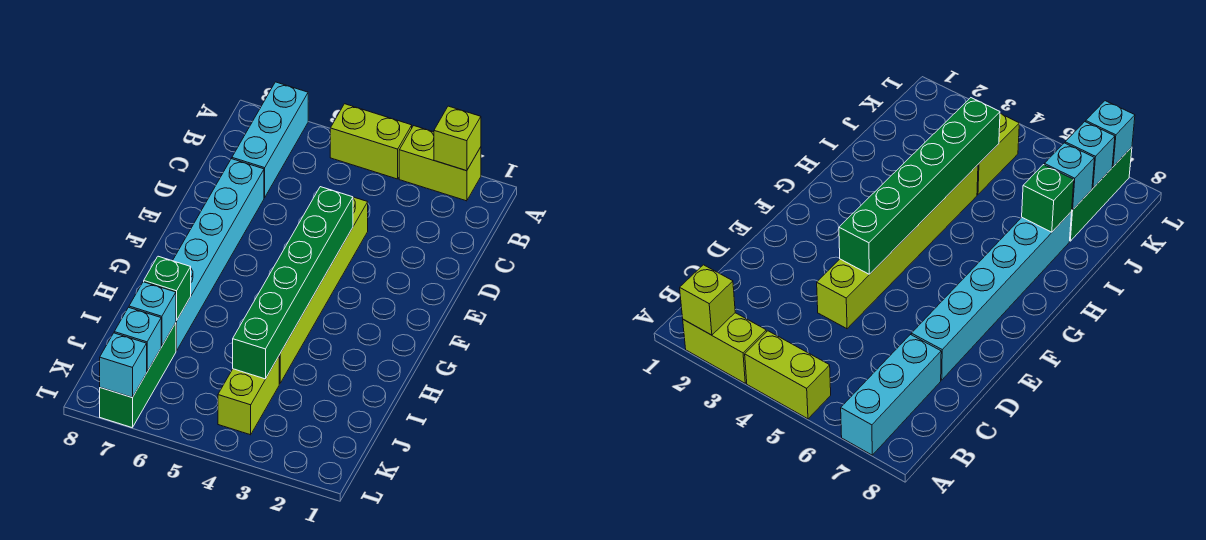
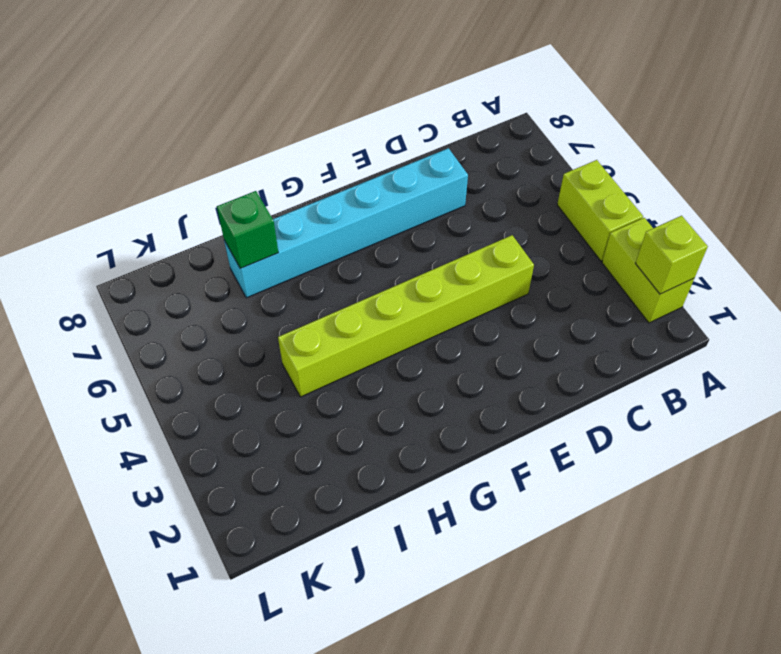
none -> cyan brick A7:C7 level 1
none -> lime brick J4:K4 level 1
none -> green brick J7:L7 level 1

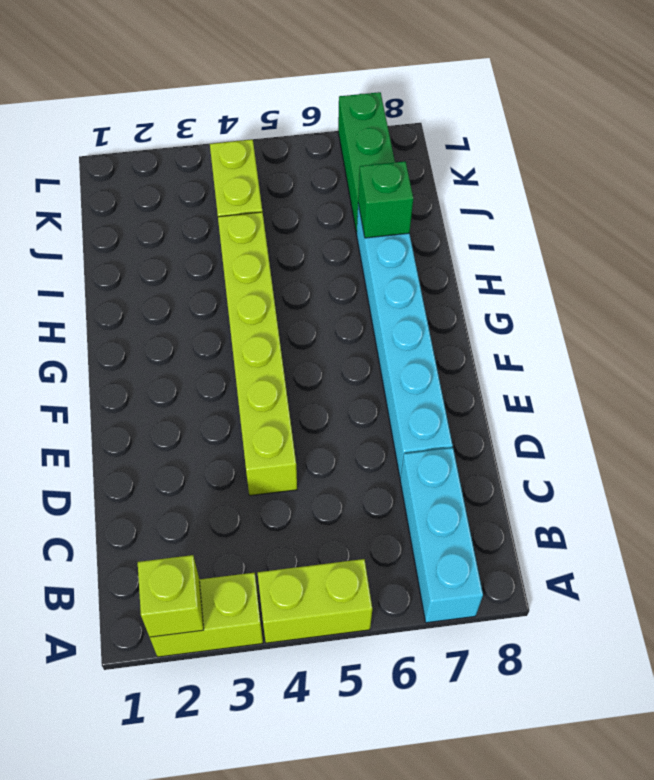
none -> green brick E4:J4 level 2
none -> cyan brick J7 level 2
none -> cyan brick K7 level 2

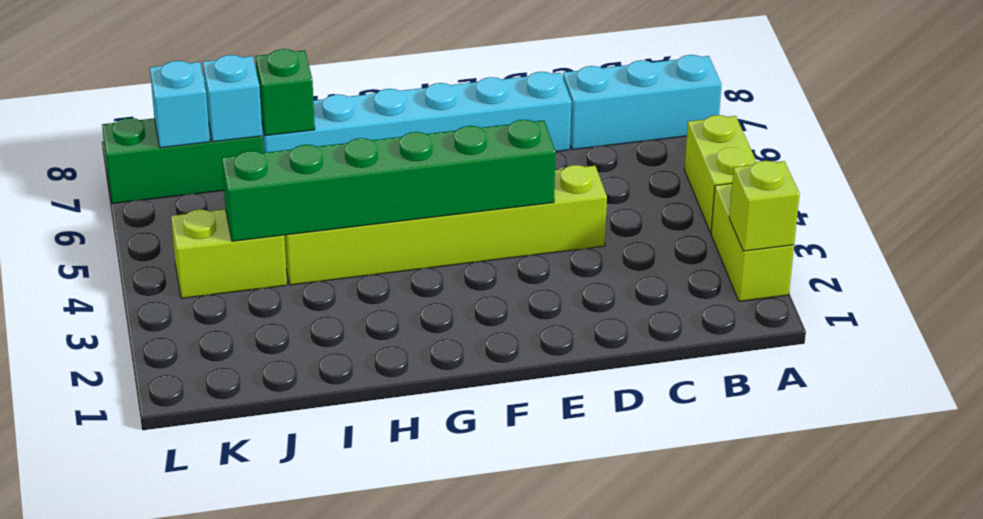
none -> cyan brick L7 level 2

